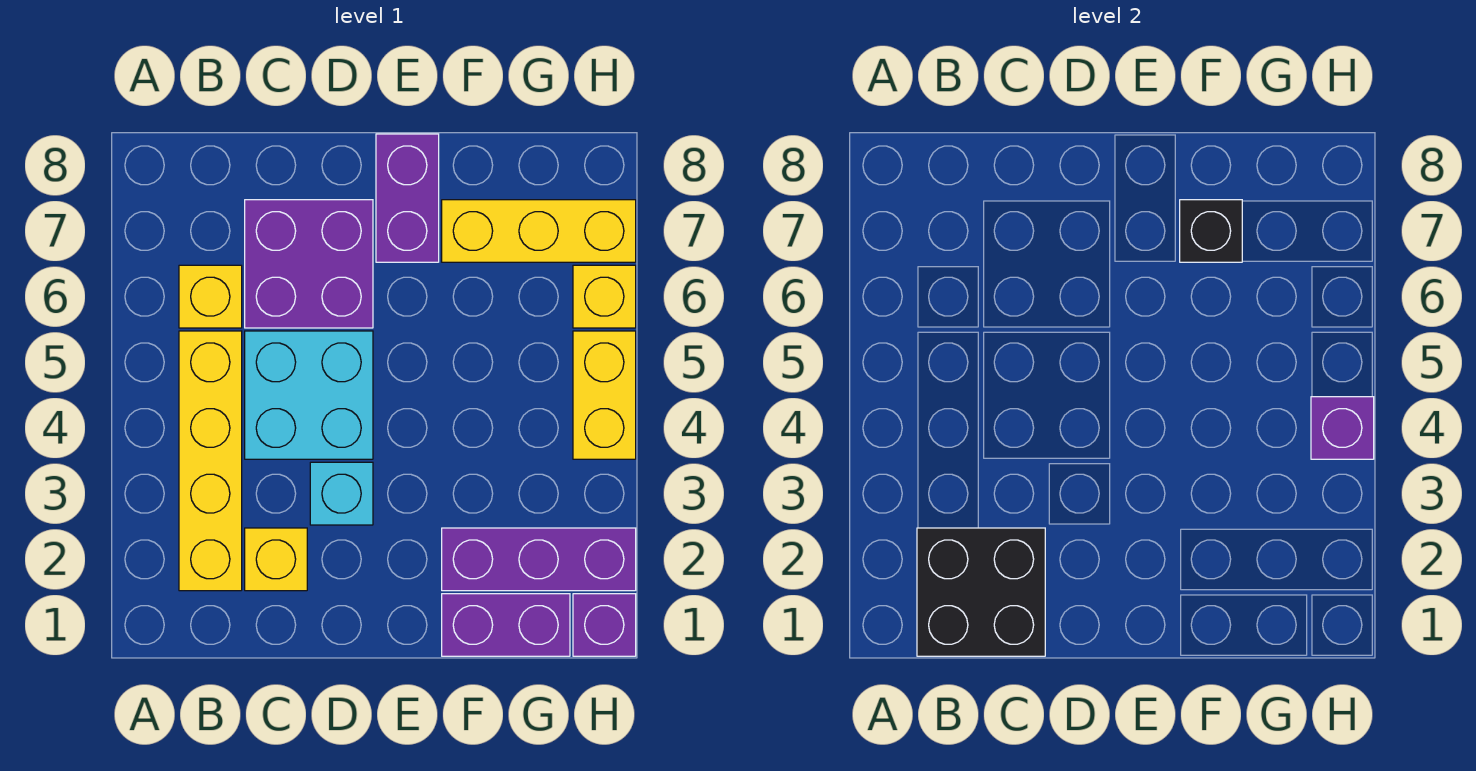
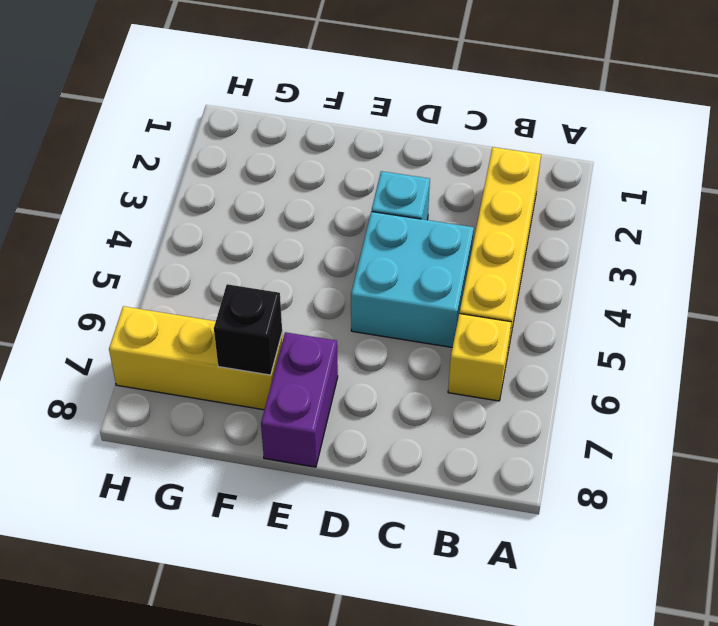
none -> yellow brick C2 level 1
none -> purple brick C6:D7 level 1
none -> purple brick F1:G1 level 1

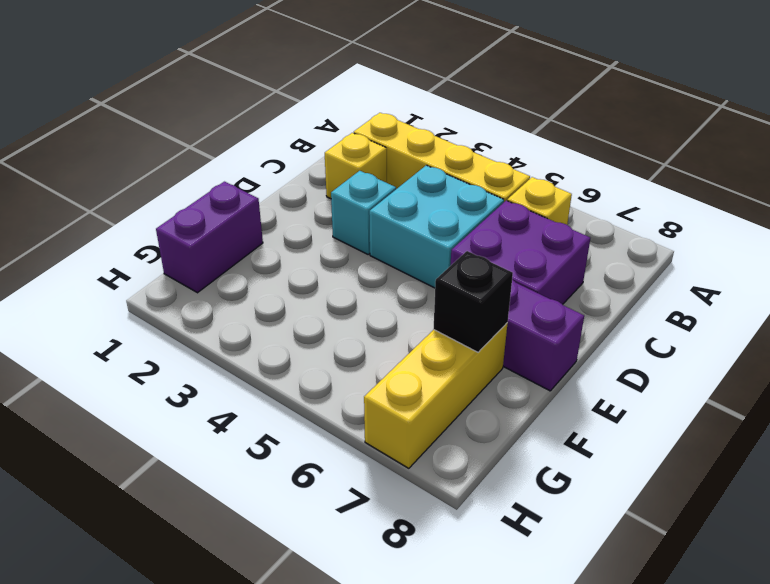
none -> purple brick F2:H2 level 1
none -> purple brick H1 level 1
none -> yellow brick H4:H5 level 1

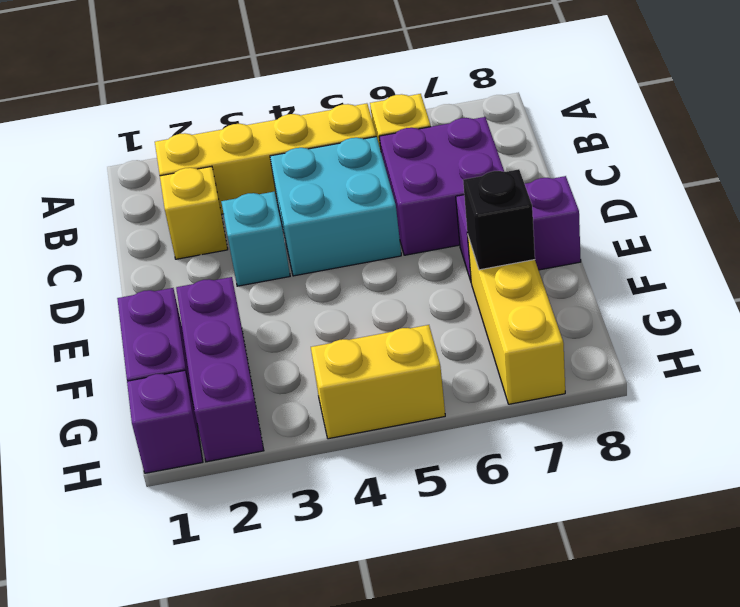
none -> yellow brick H6 level 1
none -> black brick B1:C2 level 2
none -> purple brick H4 level 2

